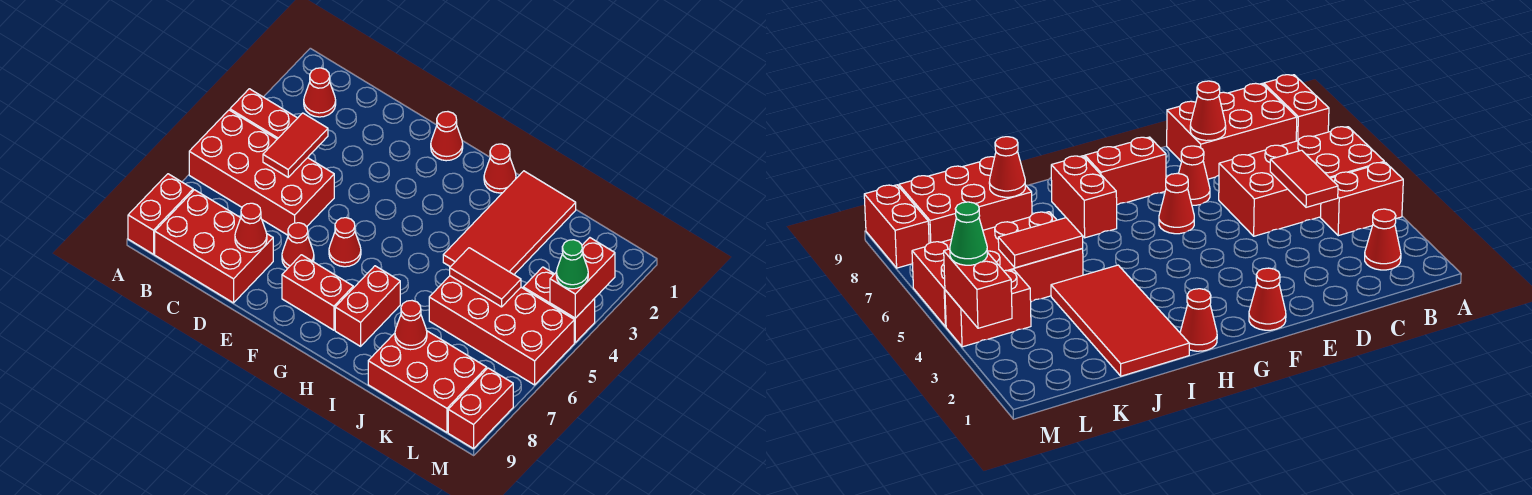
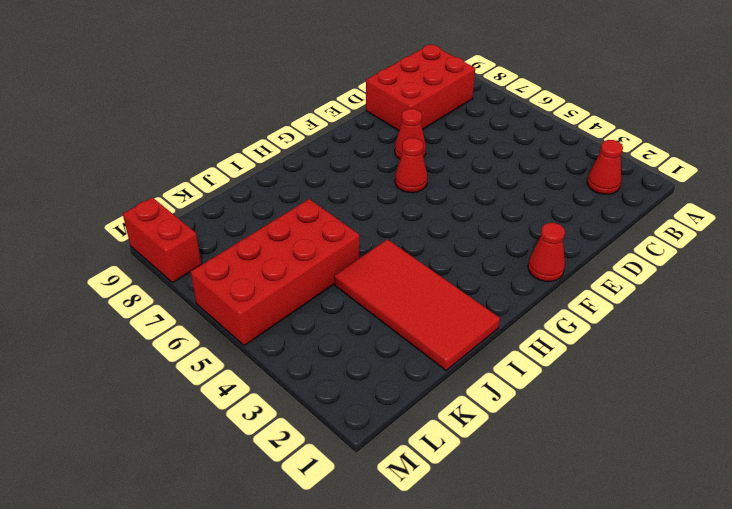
none -> red brick A4:B4 level 1
none -> red brick A5:D6 level 1
none -> red brick A8:A9 level 1

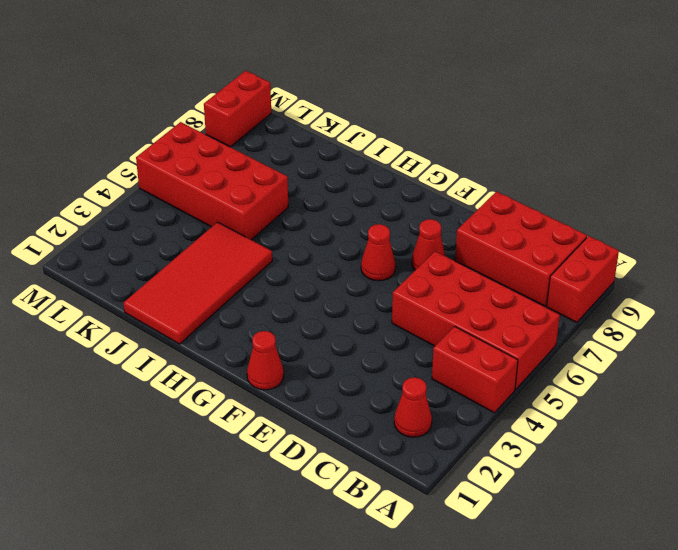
none -> red brick F8:G8 level 1
none -> red cone H1 level 1
none -> red brick H7:H8 level 1

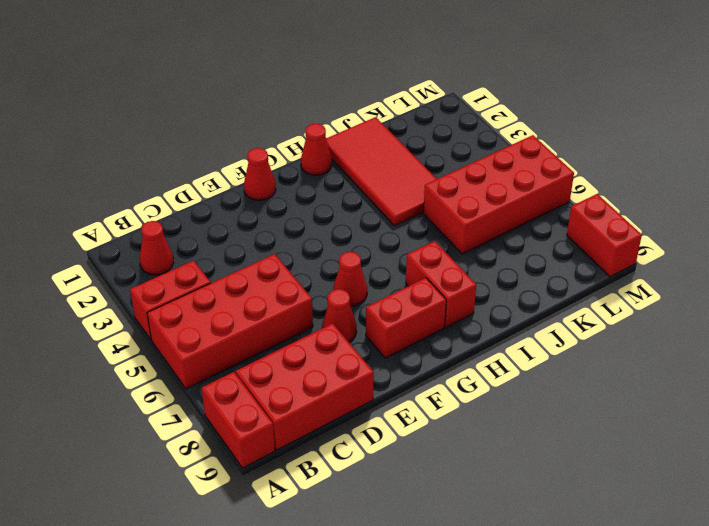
none -> red brick J8:L9 level 1
none -> red brick L4:M4 level 1
none -> red tile C4:C5 level 2

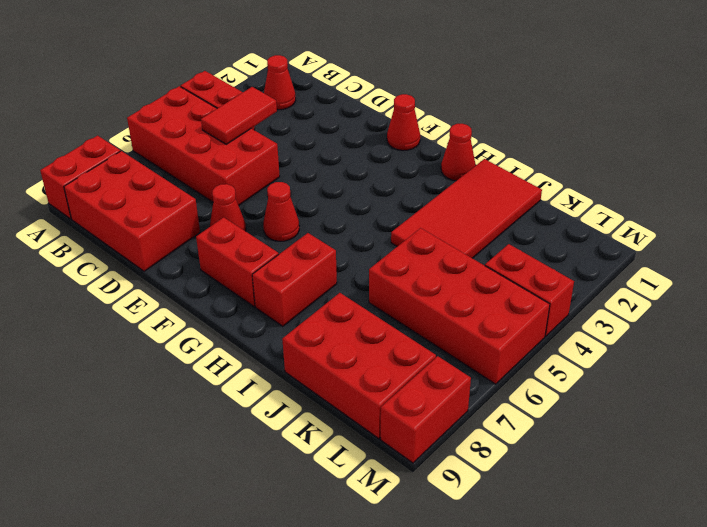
none -> red cone D8 level 2
none -> red tile J5:K5 level 2
none -> red cone J8 level 2

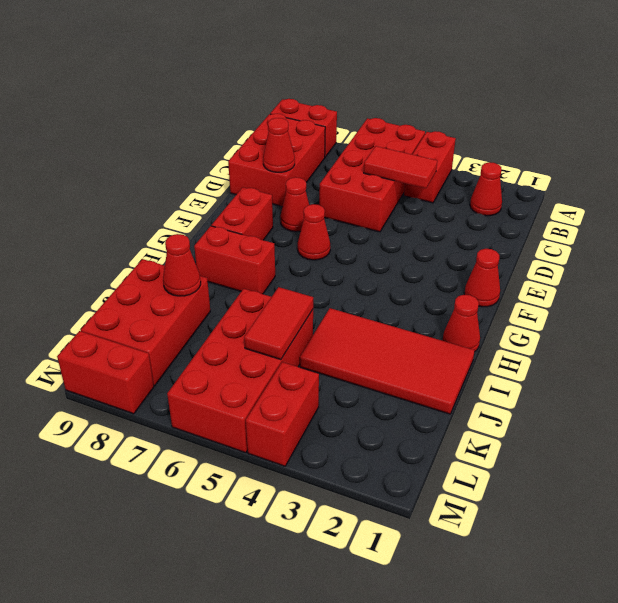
none -> red brick M3:M4 level 2
none -> green cone M4 level 3

